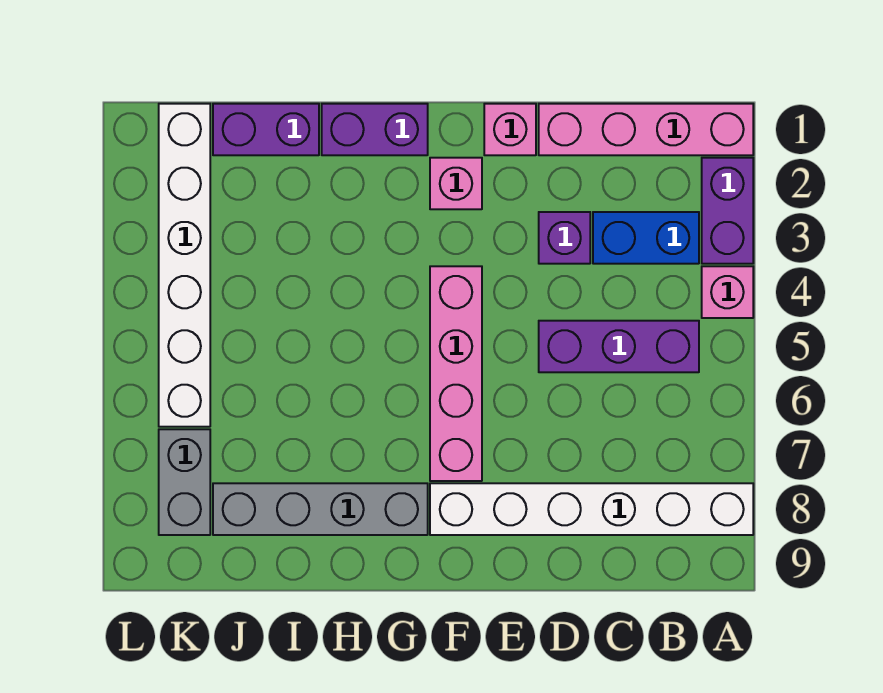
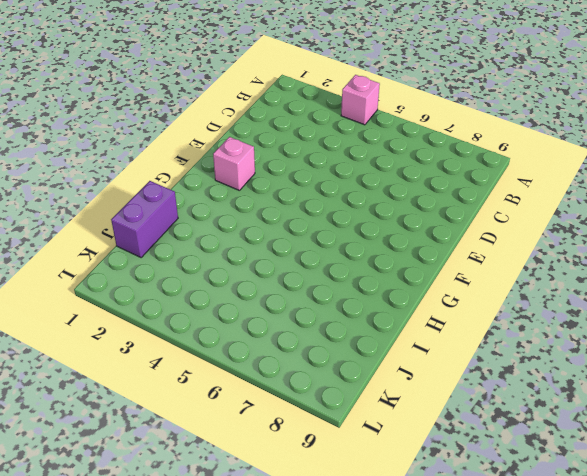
none -> pink brick A1:D1 level 1
none -> purple brick A2:A3 level 1
none -> white brick A8:F8 level 1

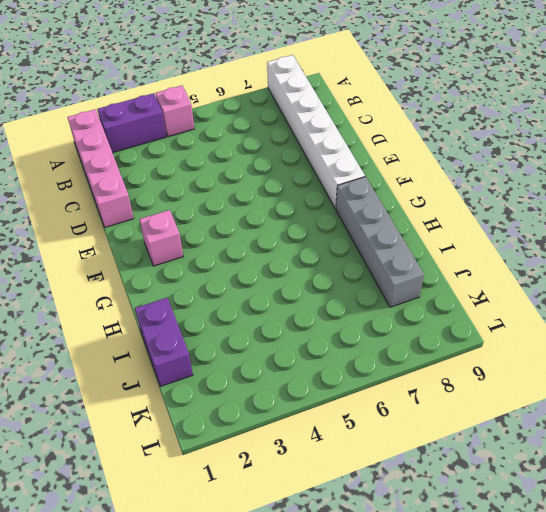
none -> blue brick B3:C3 level 1
none -> purple brick B5:D5 level 1
none -> purple brick D3 level 1

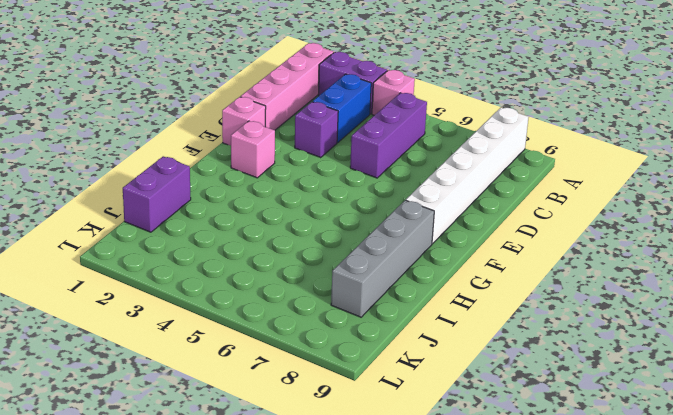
none -> pink brick F4:F7 level 1
none -> purple brick G1:H1 level 1
none -> white brick K1:K6 level 1

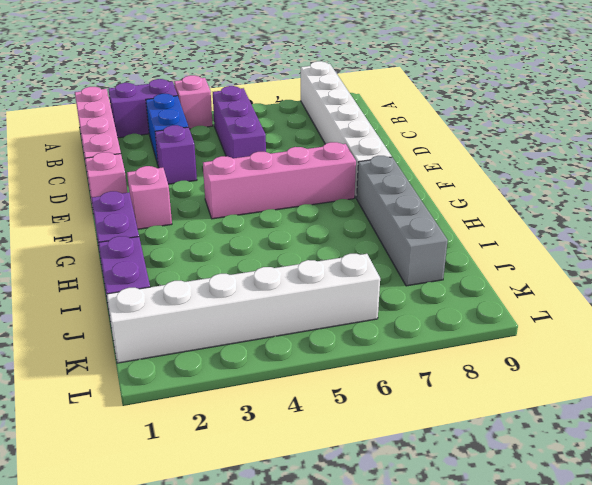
none -> grey brick K7:K8 level 1

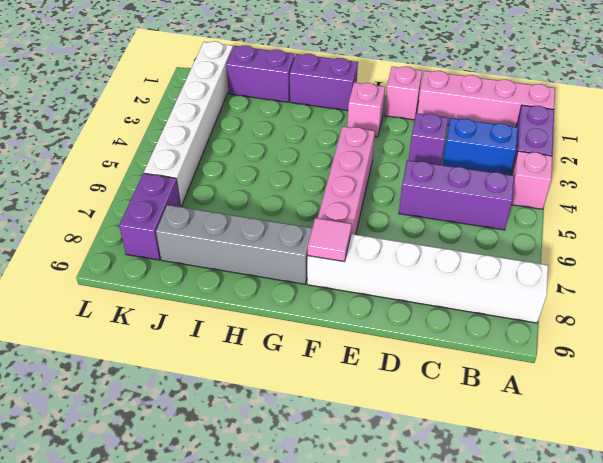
pink tile F8 level 2 -> none
purple brick K7:K8 level 1 -> grey brick K7:K8 level 1

